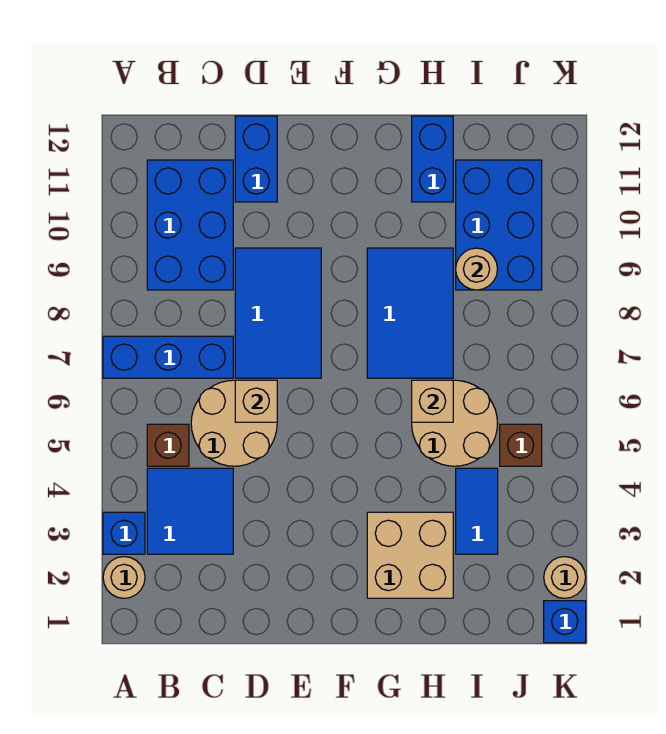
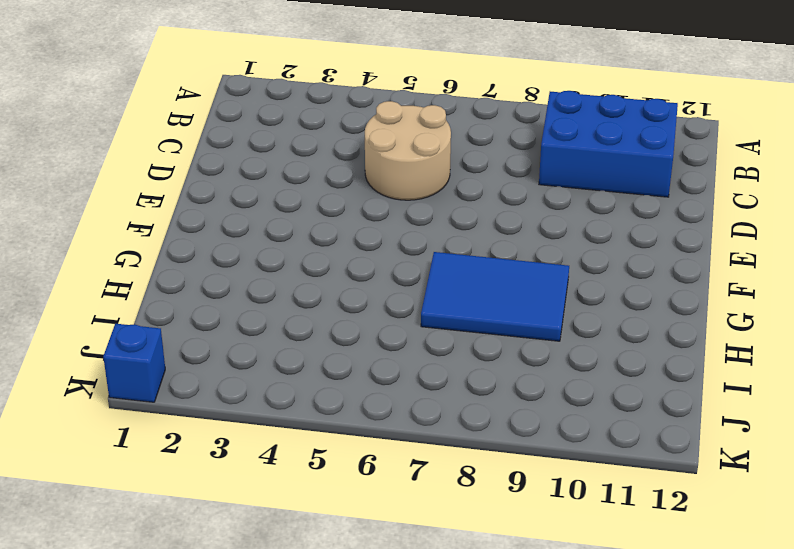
none -> tan round brick A2 level 1
none -> blue brick A3 level 1
none -> blue brick A7:C7 level 1

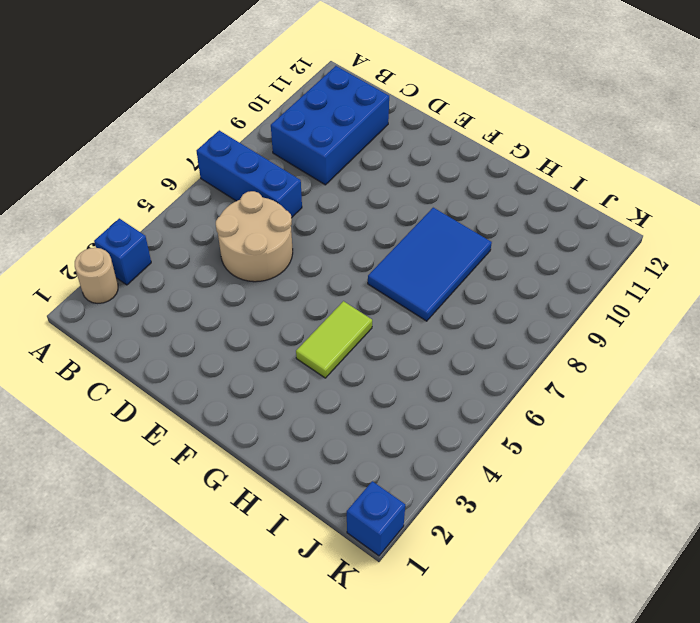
lime tile G4:G5 level 1 -> none
none -> blue tile B3:C4 level 1
none -> brown brick B5 level 1
none -> blue tile D7:E9 level 1

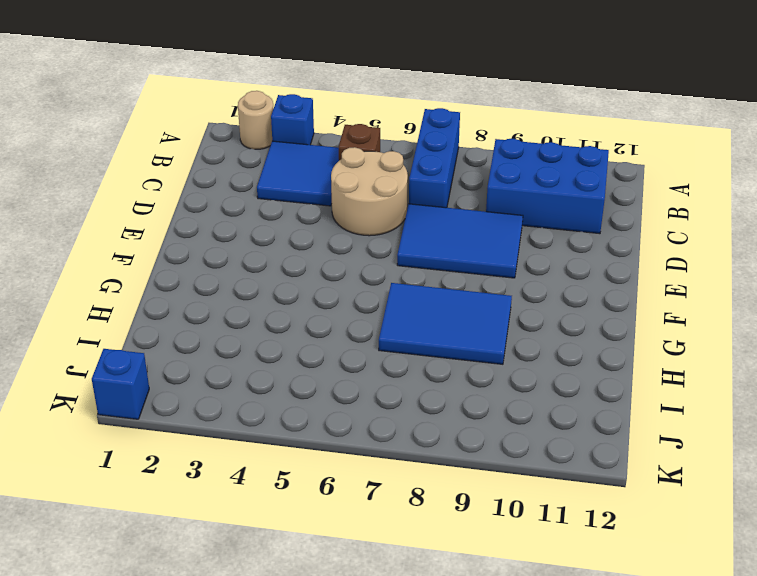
none -> blue brick D11:D12 level 1
none -> tan brick G2:H3 level 1
none -> tan round brick H5:I6 level 1

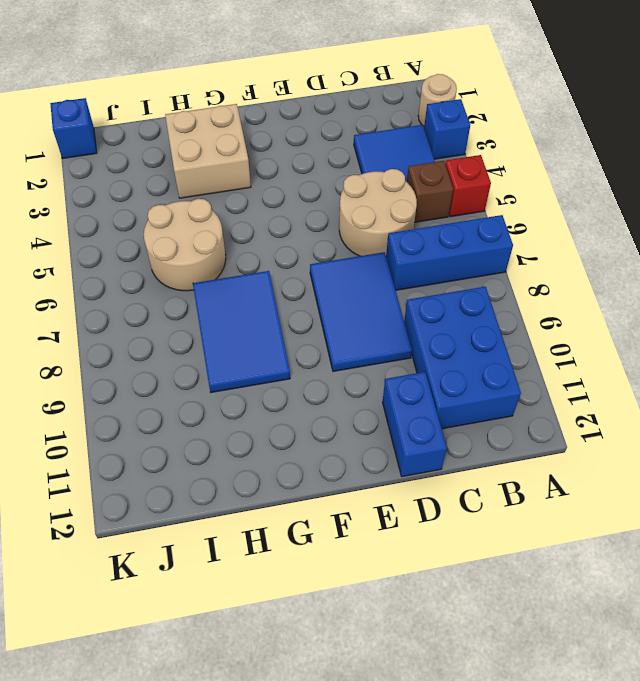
red brick A5 level 1 -> none
none -> blue brick H11:H12 level 1
none -> blue tile I3:I4 level 1
none -> blue brick I9:J11 level 1

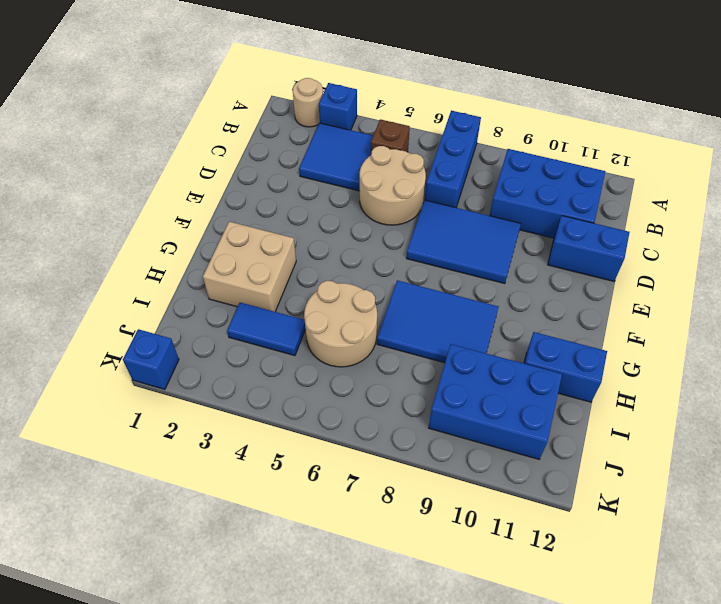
none -> brown brick J5 level 1
none -> tan round brick K2 level 1
none -> tan brick D6 level 2

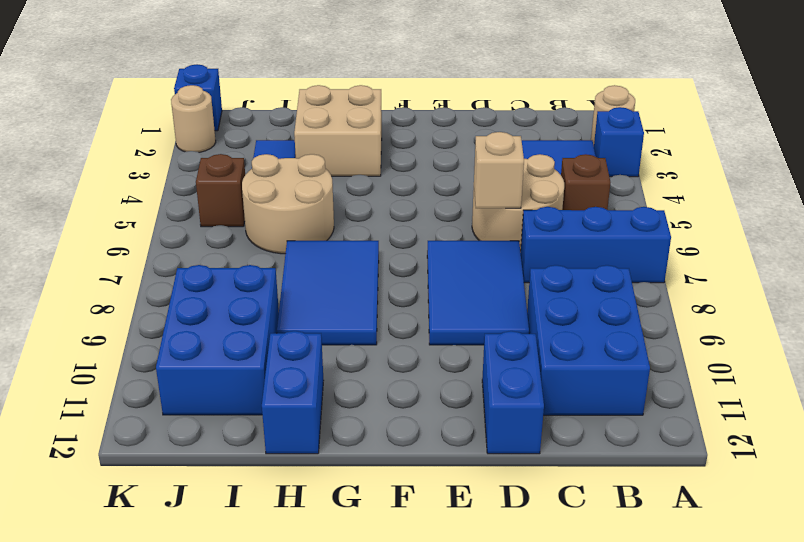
none -> tan brick H6 level 2
none -> tan round brick I9 level 2

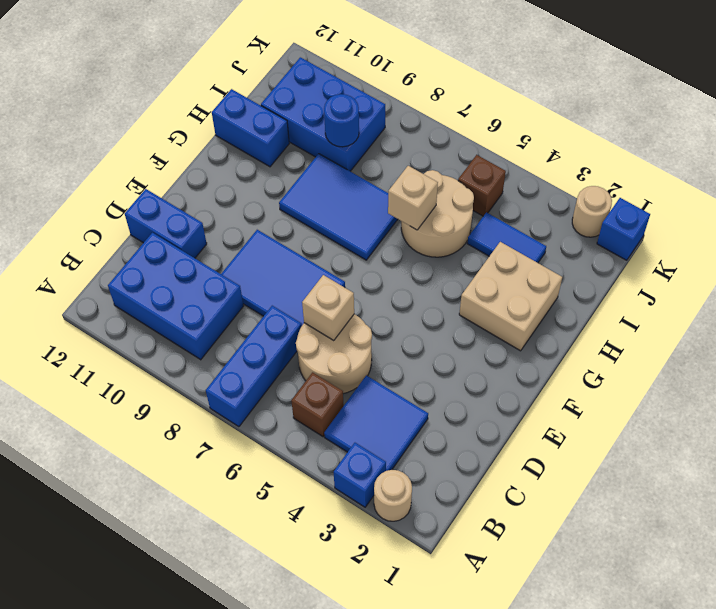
blue round brick I9 level 2 -> tan round brick I9 level 2

